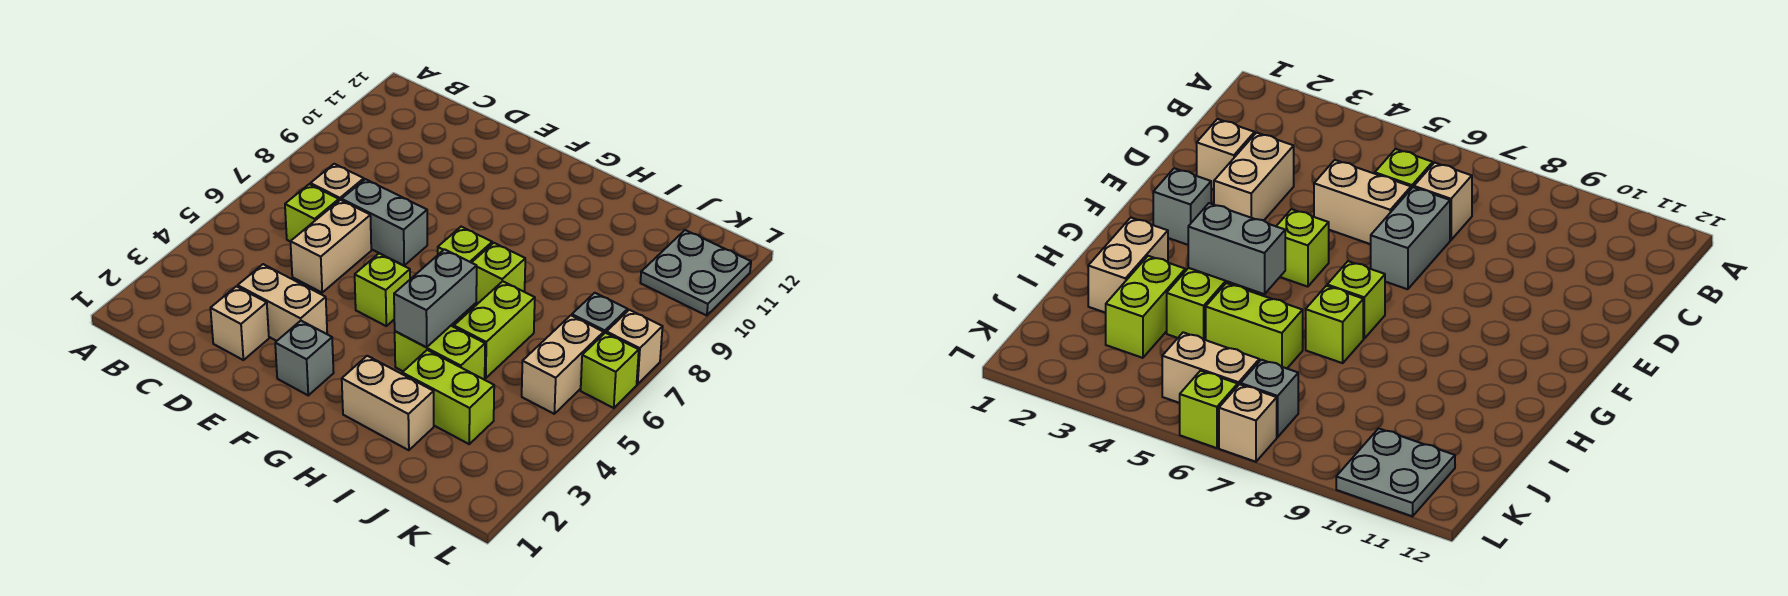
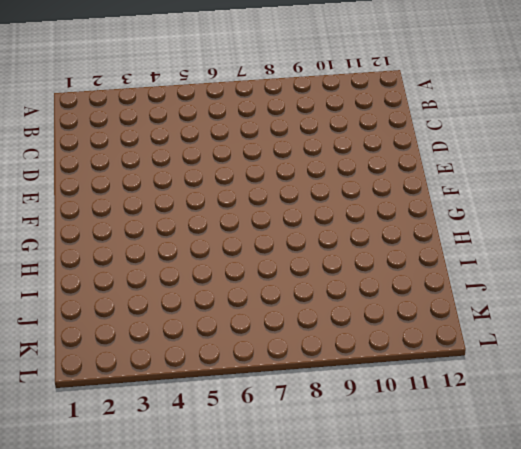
none -> lime brick C6 level 1
none -> tan brick C7 level 1
none -> tan brick D2 level 1

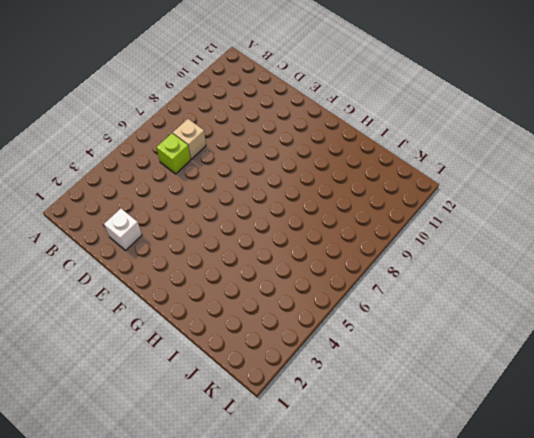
white brick D2 level 1 -> tan brick D2 level 1
none -> tan brick D3:E3 level 1
none -> tan brick D5:D6 level 1
none -> grey brick D7:E7 level 1

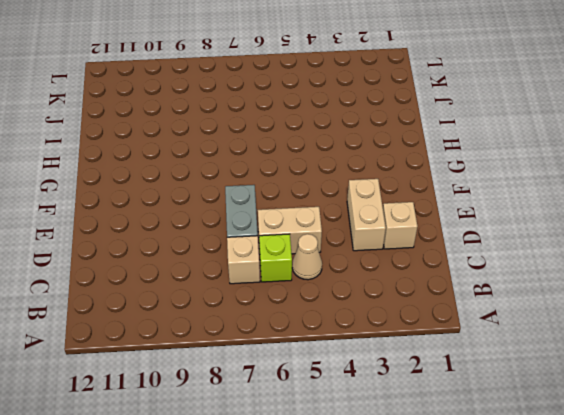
tan cone C5 level 1 -> none
none -> grey brick F2 level 1
none -> lime brick F5 level 1
none -> lime brick G7 level 1

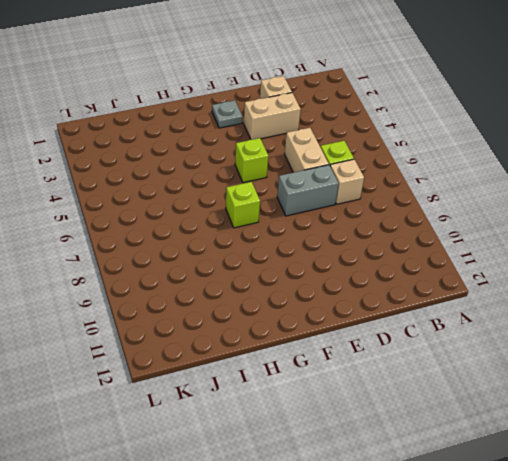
grey plate F2 level 1 -> grey brick F2 level 1
none -> tan brick H2:I2 level 1
none -> lime brick H4:I4 level 1
none -> lime brick H7 level 1

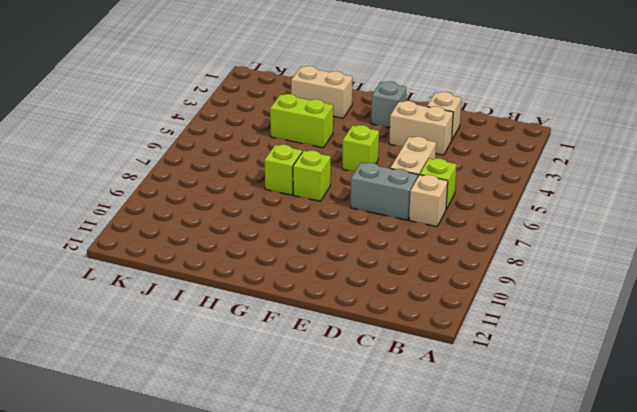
none -> lime brick I3:J3 level 1
none -> lime brick I5:I6 level 1
none -> tan brick K5:K6 level 1

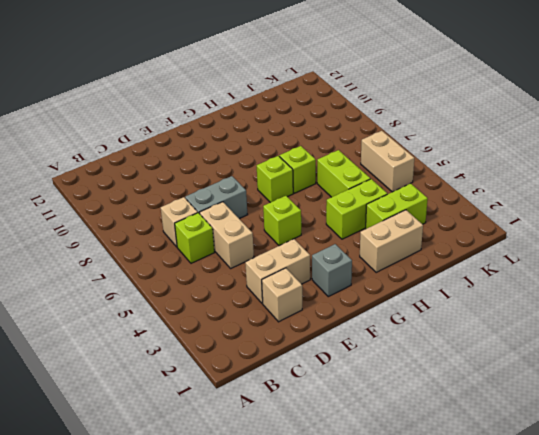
none -> grey brick K7 level 1
none -> grey plate K10:L11 level 1
none -> lime brick L6 level 1

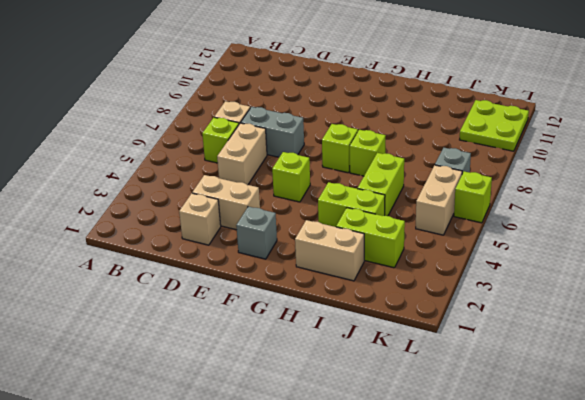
lime plate K10:L11 level 1 -> grey plate K10:L11 level 1
none -> tan brick L7 level 1
none -> grey brick H4:H5 level 2

